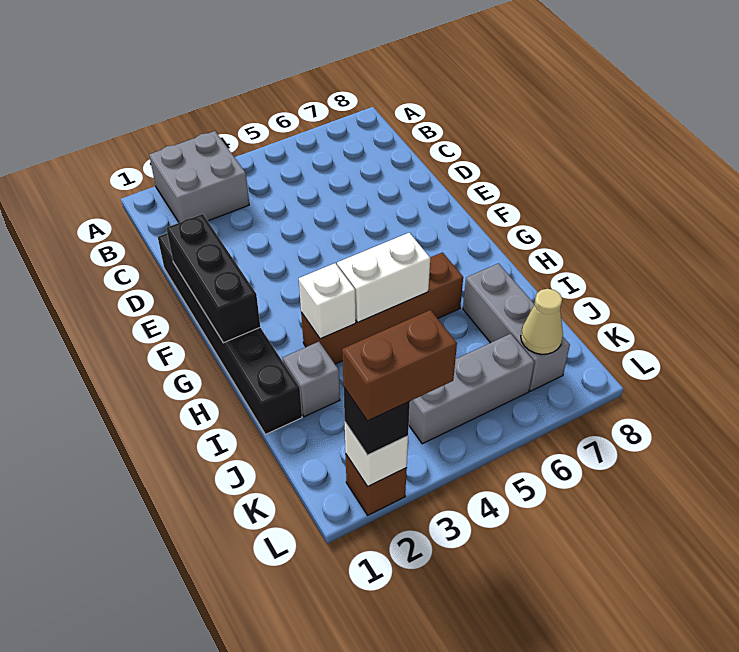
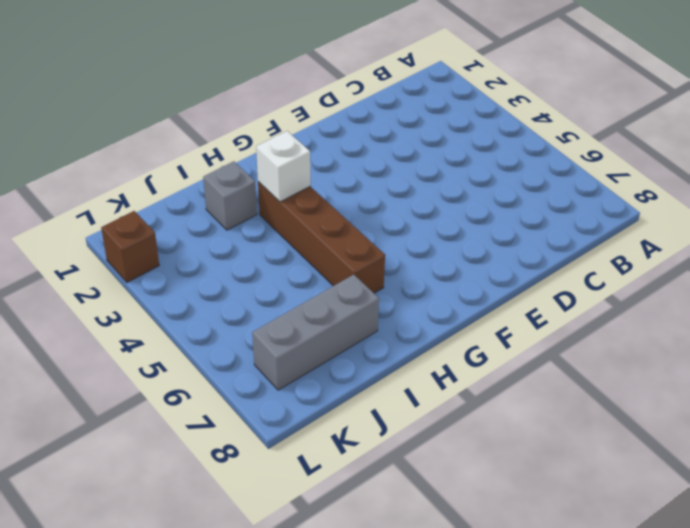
none -> grey brick A2:B3 level 1
none -> black brick D1:I1 level 1
none -> grey brick K4:K6 level 1

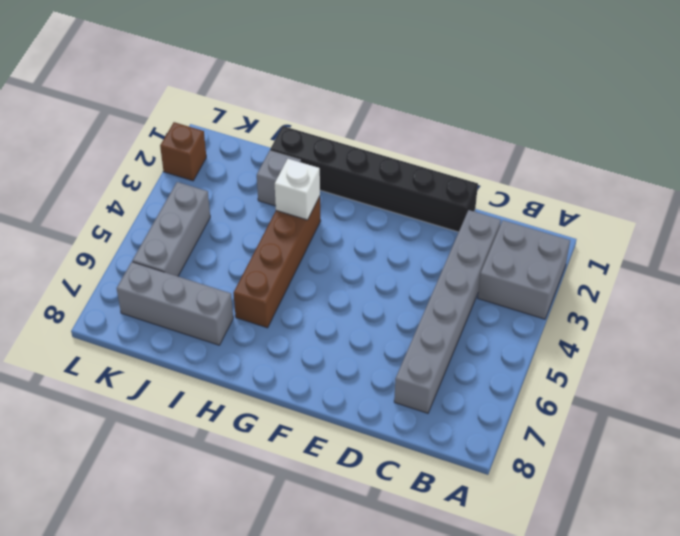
grey brick C2:C7 level 1 -> none
none -> black brick E1:G1 level 2
none -> white brick H4:H5 level 2
none -> tan cone K7 level 2

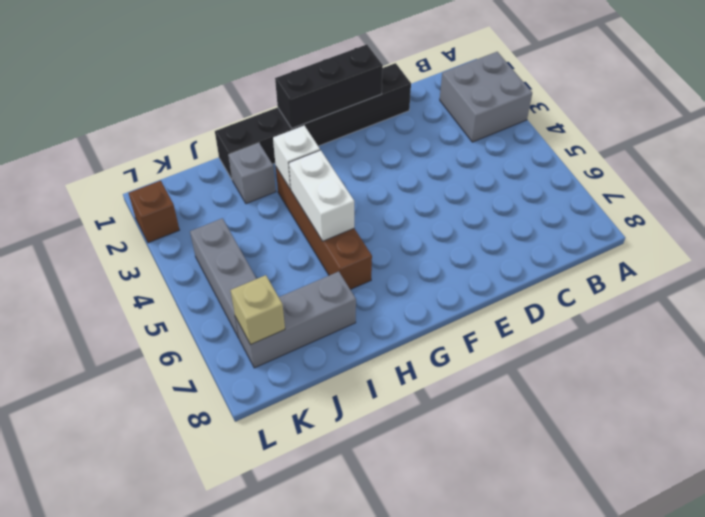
tan brick K7 level 2 -> tan cone K7 level 2
none -> white brick L2 level 2
none -> black brick L2 level 3
none -> brown brick L2:L3 level 4

